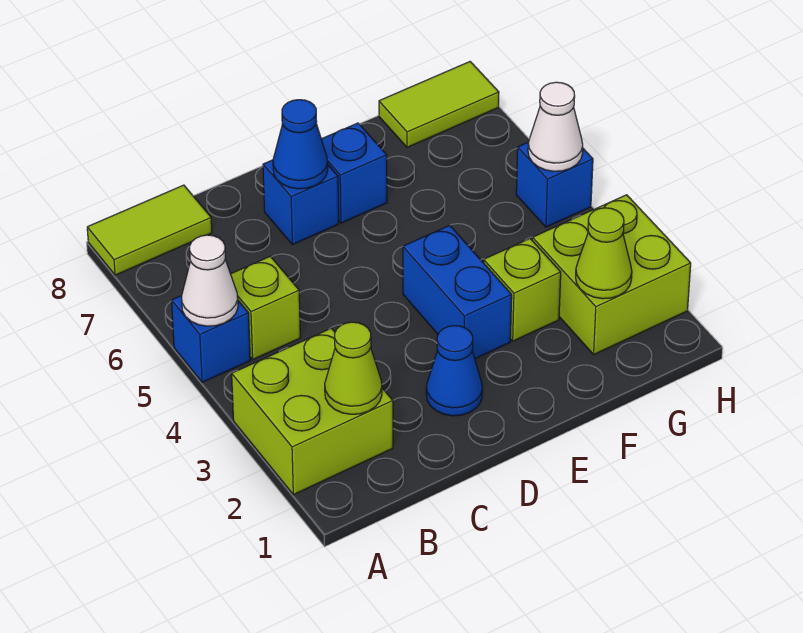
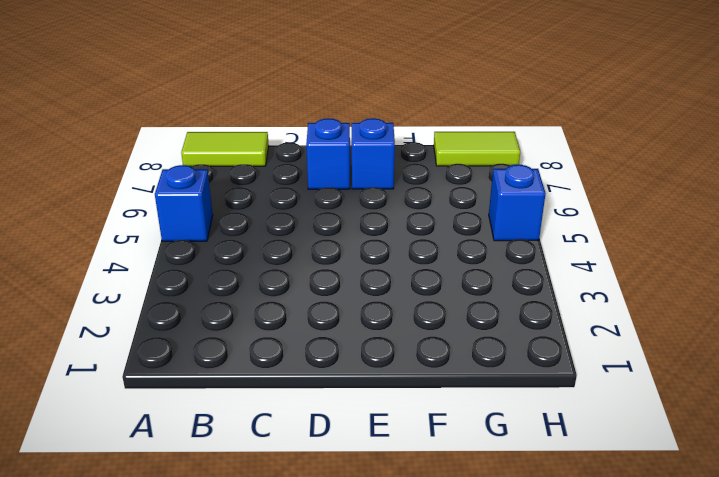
none -> lime brick A2:B3 level 1
none -> lime brick B5 level 1
none -> blue cone D2 level 1

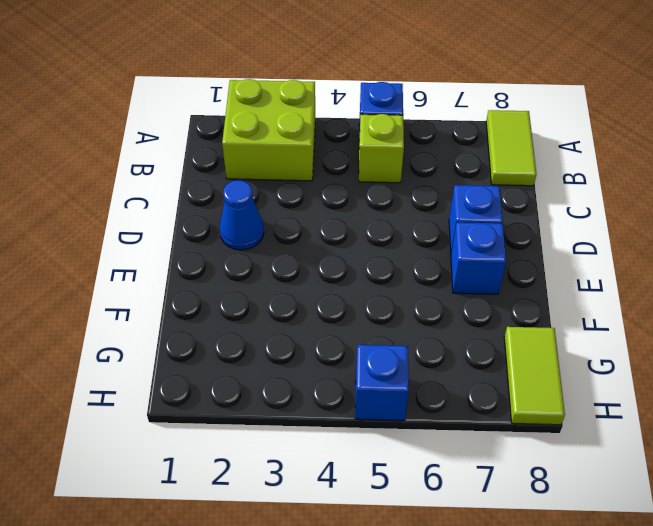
none -> blue brick E3:E4 level 1
none -> lime brick F3 level 1
none -> lime brick G2:H3 level 1

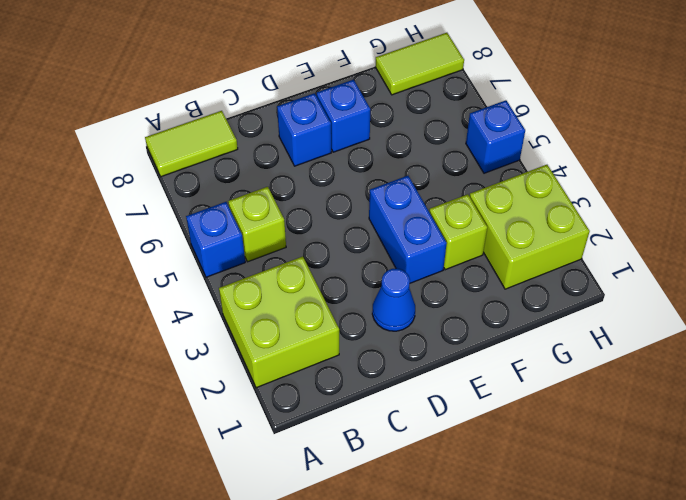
none -> white cone A5 level 2
none -> lime cone B2 level 2
none -> blue cone D7 level 2

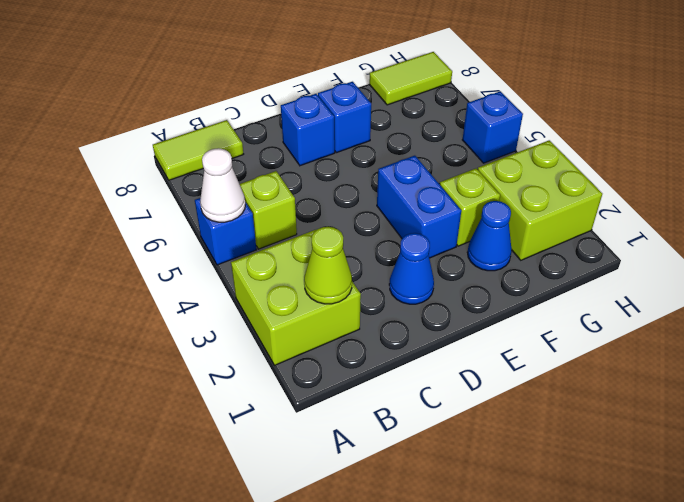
blue cone F2 level 1 -> blue cone D7 level 2
none -> lime cone G2 level 2
none -> white cone H5 level 2

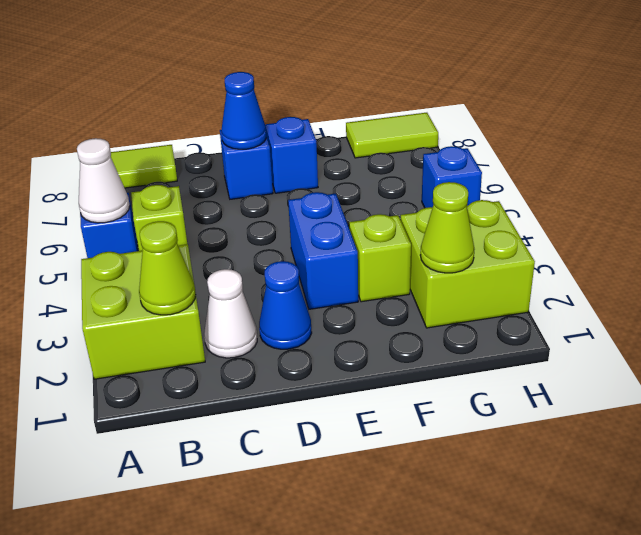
white cone C2 level 1 -> white cone H5 level 2

